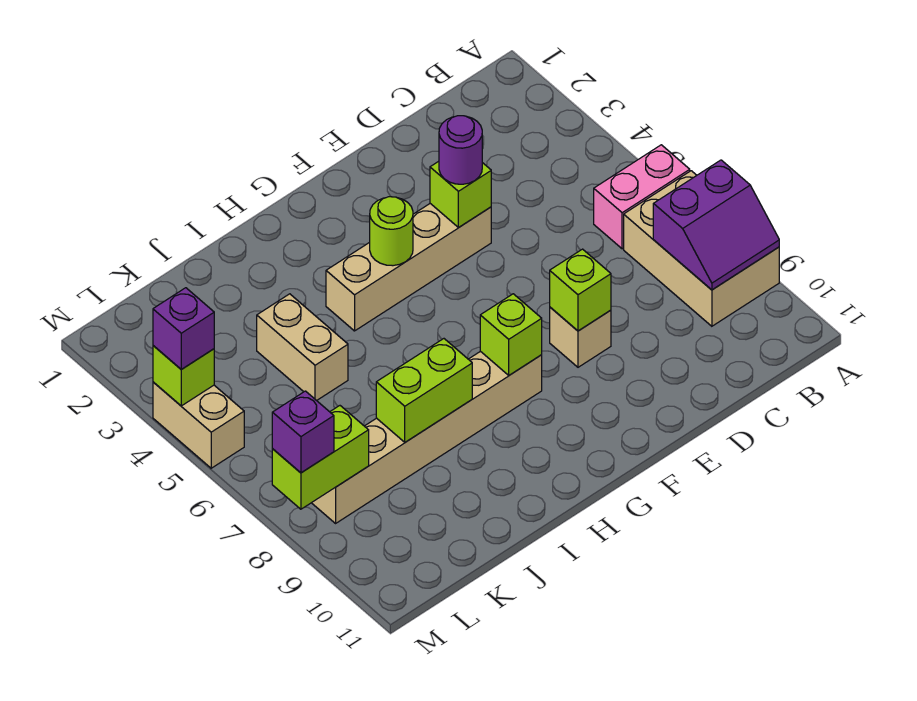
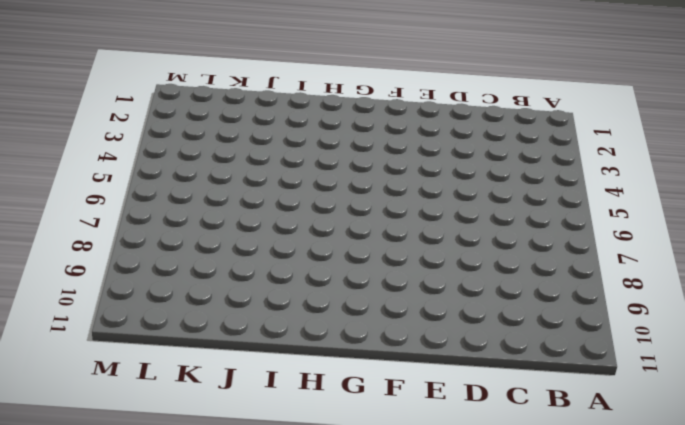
none -> pink brick A6:B6 level 1
none -> tan brick A7:B9 level 1
none -> tan brick E4:H4 level 1

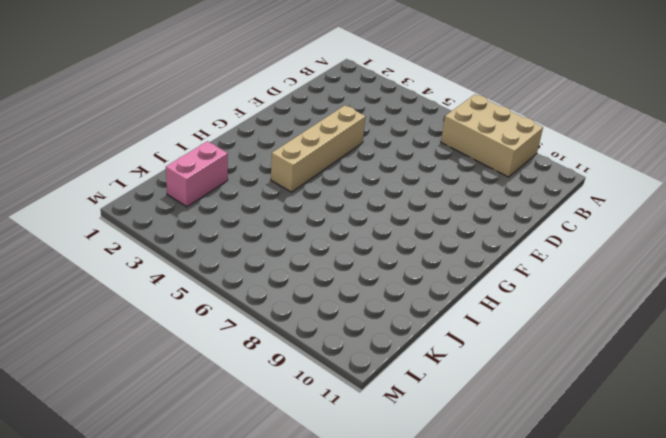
pink brick J2:K2 level 1 -> pink brick A6:B6 level 1
none -> tan brick E8 level 1
none -> tan brick G8:L8 level 1
none -> tan brick J4:J5 level 1

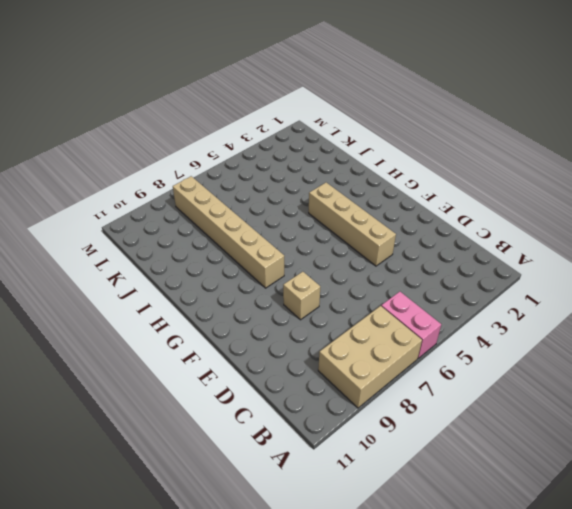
none -> tan brick J4:J5 level 1
none -> tan brick M4:M5 level 1
none -> purple slope A8:B9 level 2 top 8

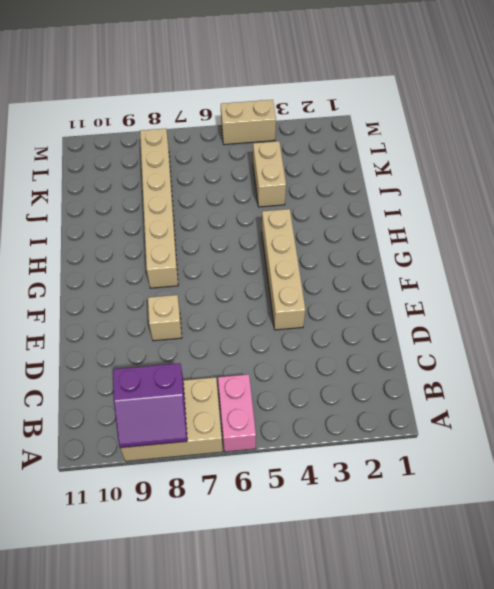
purple slope A8:B9 level 2 top B -> purple slope A8:B9 level 2 top 8
tan brick J4:K4 level 1 -> tan brick J4:J5 level 1
none -> lime brick E4 level 2
none -> lime brick E8 level 2
none -> lime round brick G4 level 2

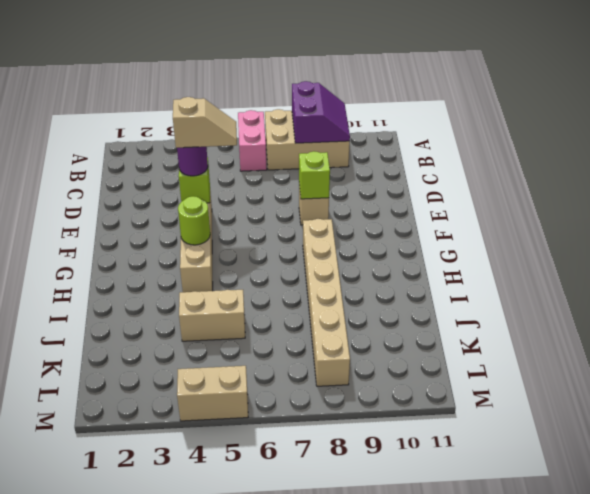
tan slope E4:E5 level 4 top 4 -> none
none -> lime brick G8 level 2
none -> lime brick I8:J8 level 2
none -> lime brick L8:M8 level 2

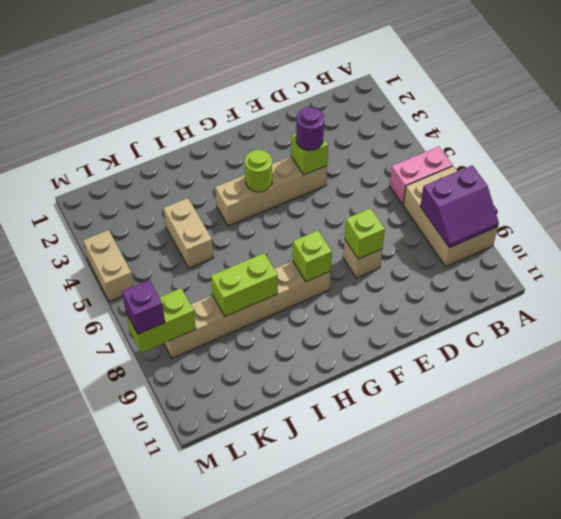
none -> lime brick M4 level 2
none -> purple brick M4 level 3

